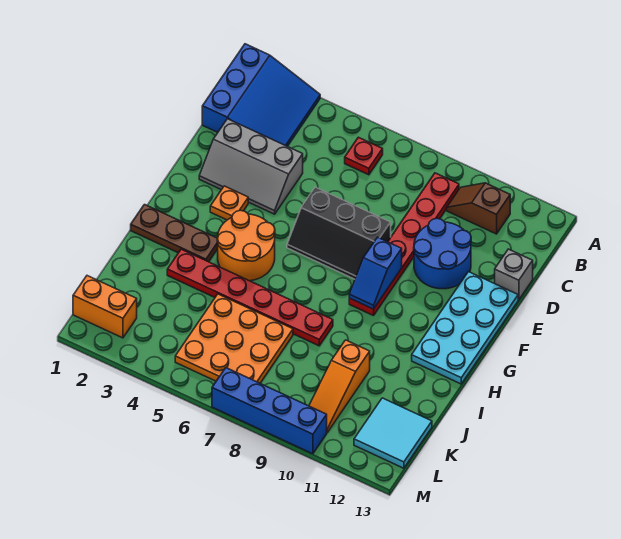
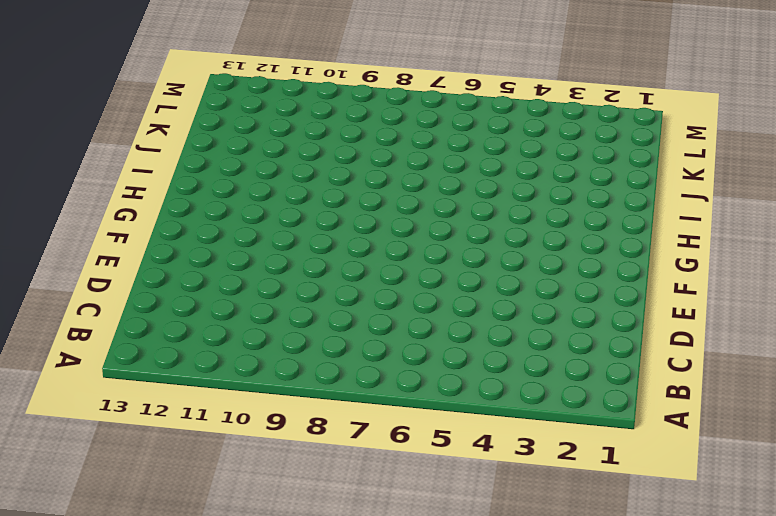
none -> blue slope A1:C3 level 1 top 1
none -> red plate B6 level 1
none -> red plate B9:G9 level 1

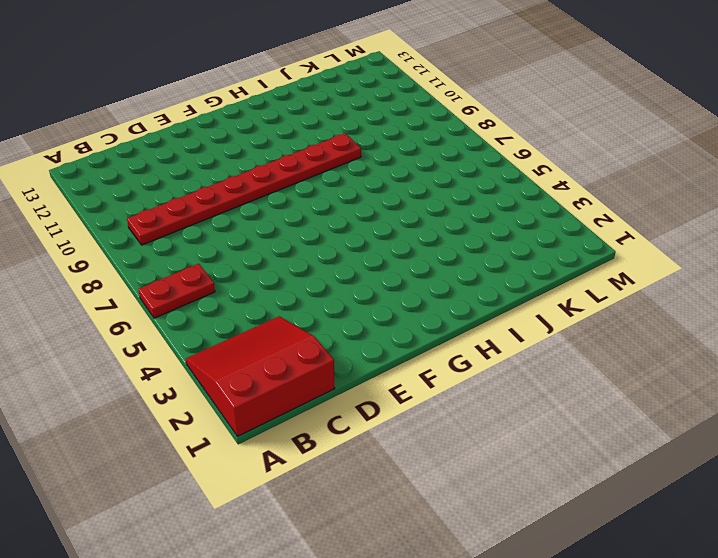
red slope A1:C3 level 1 top 1 -> blue slope A1:C3 level 1 top 1
red plate A6:B6 level 1 -> red plate B6 level 1
red plate B9:I9 level 1 -> red plate B9:G9 level 1
none -> brown slope B10:B11 level 1 top 11
none -> grey slope D2:E4 level 1 top D
none -> blue round brick D10:E11 level 1

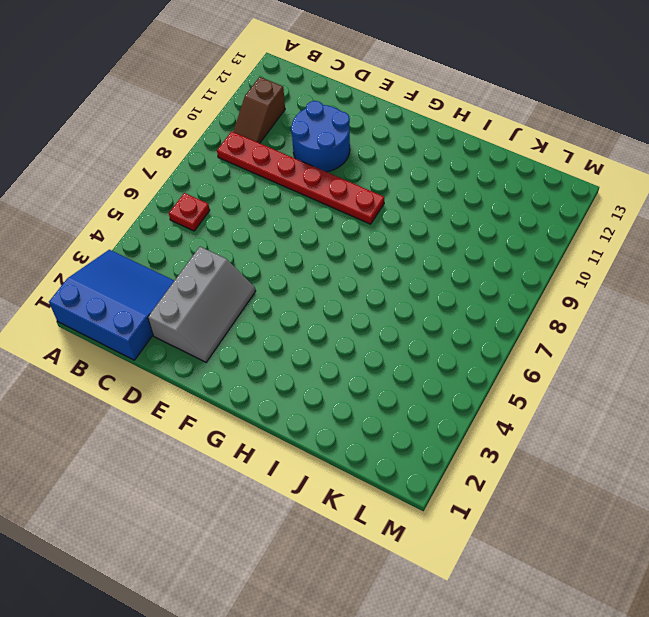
none -> grey brick D13 level 1
none -> black slope E6:F8 level 1 top E
none -> cyan plate E12:H13 level 1

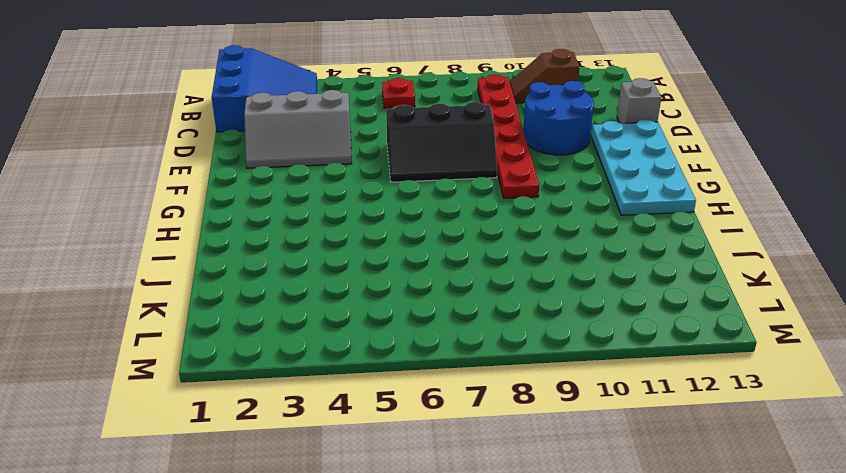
none -> orange plate F3 level 1
none -> orange round brick G4:H5 level 1
none -> brown plate H1:H3 level 1

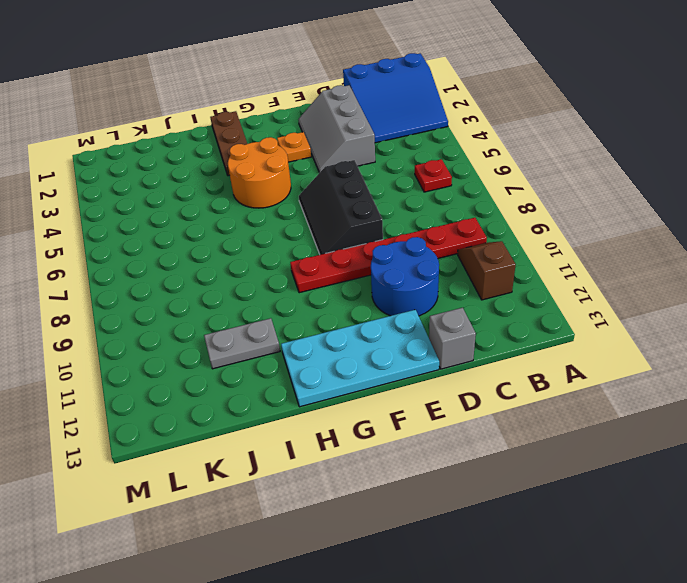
grey plate I11:J11 level 1 -> none
none -> red plate I3:I8 level 1
none -> orange plate J5:L7 level 1
none -> orange slope J10:L10 level 1 top J

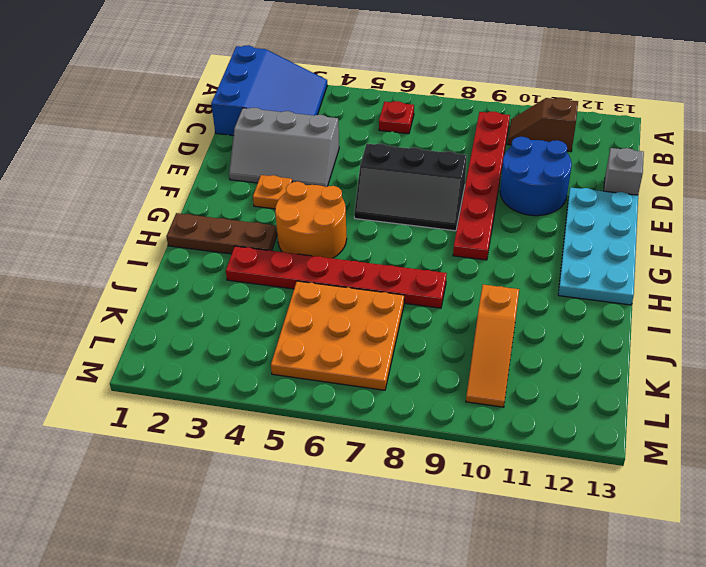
none -> cyan tile K12:L13 level 1
none -> orange brick L1:L2 level 1
none -> blue brick M7:M10 level 1

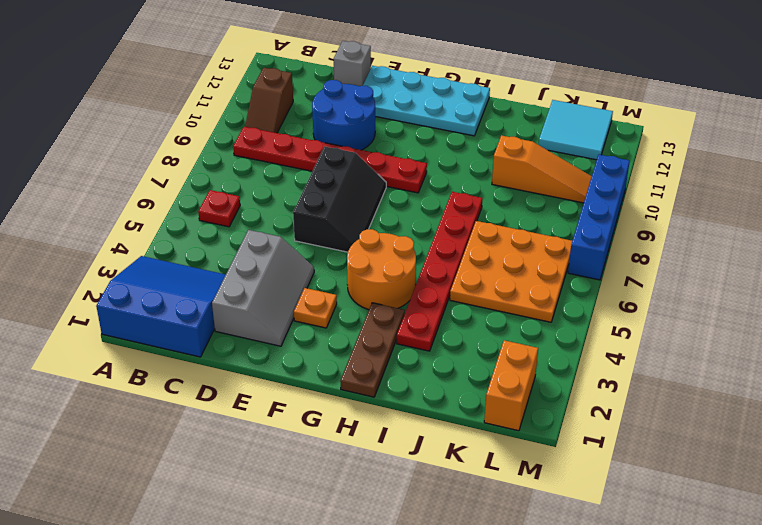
none -> blue slope F9:G9 level 2 top F

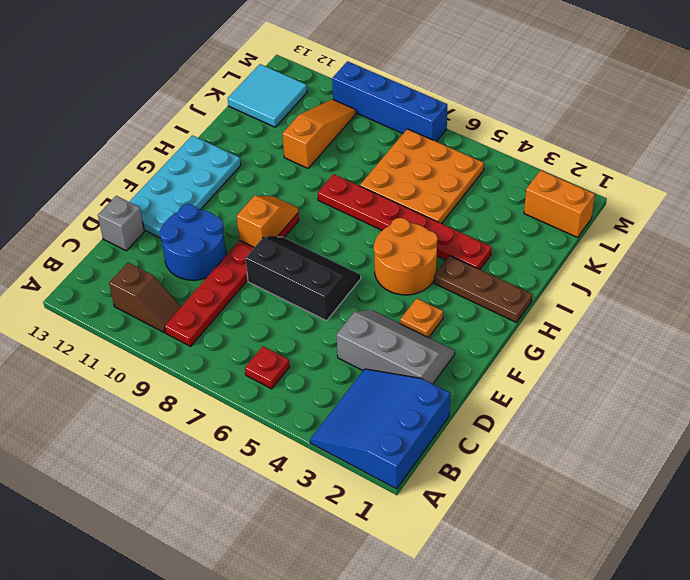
orange slope F9:G9 level 2 top F -> blue slope F9:G9 level 2 top F

